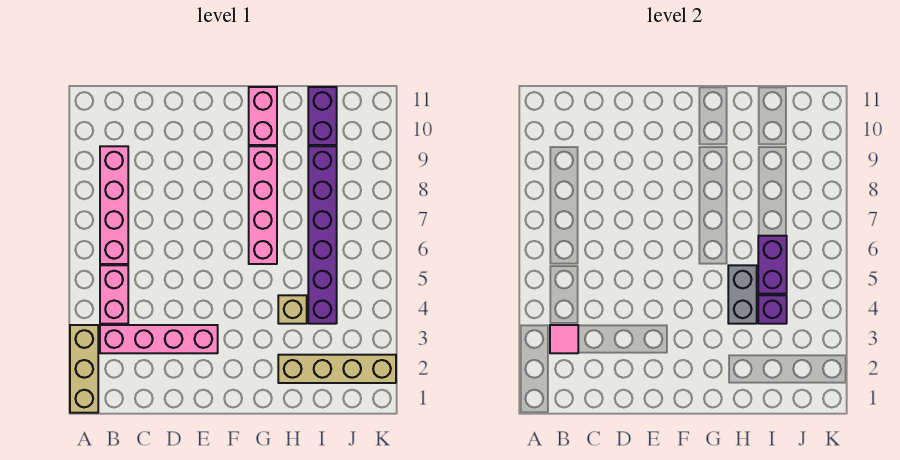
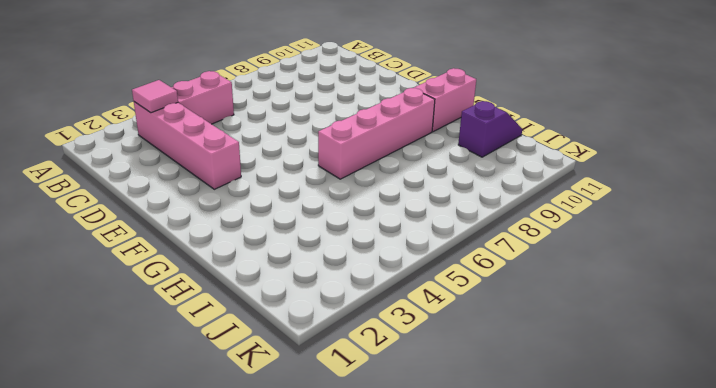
purple slope I10:I11 level 1 top 10 -> purple brick I10:I11 level 1
none -> tan brick A1:A3 level 1
none -> pink brick B6:B9 level 1
none -> tan brick H2:K2 level 1

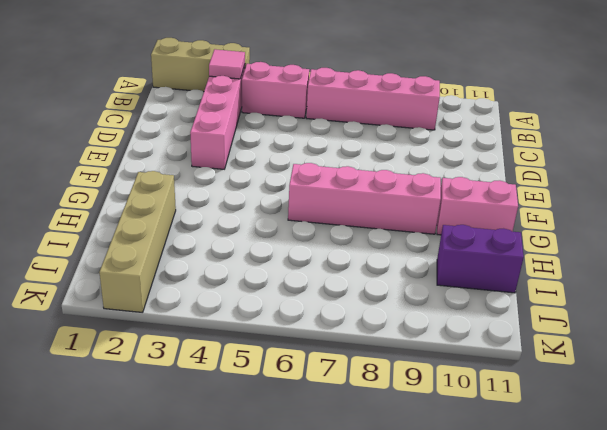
none -> tan brick H4 level 1
none -> purple brick I4:I9 level 1
none -> grey brick H4:H5 level 2

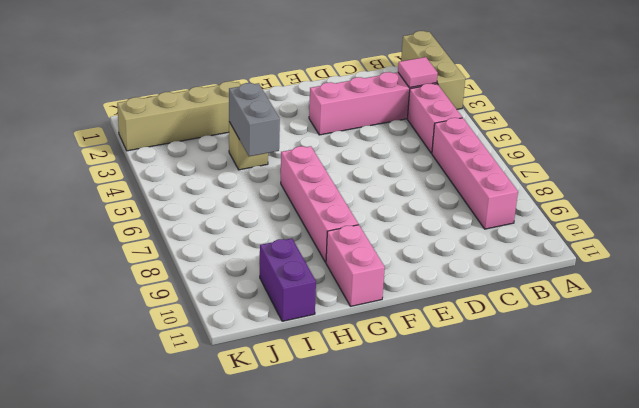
none -> purple brick I4:I9 level 1
none -> purple brick I4 level 2
none -> purple brick I5:I6 level 2

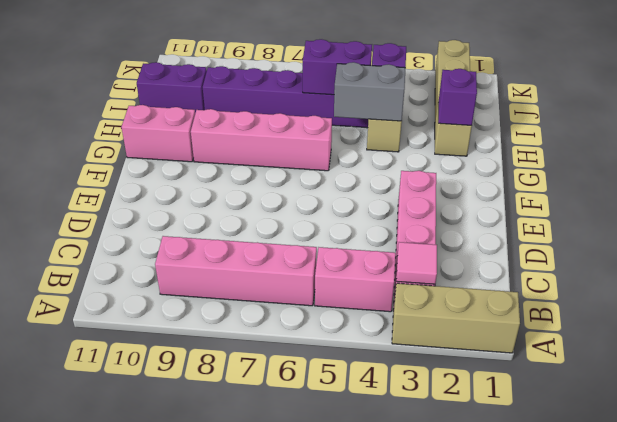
purple brick H2 level 2 -> none

